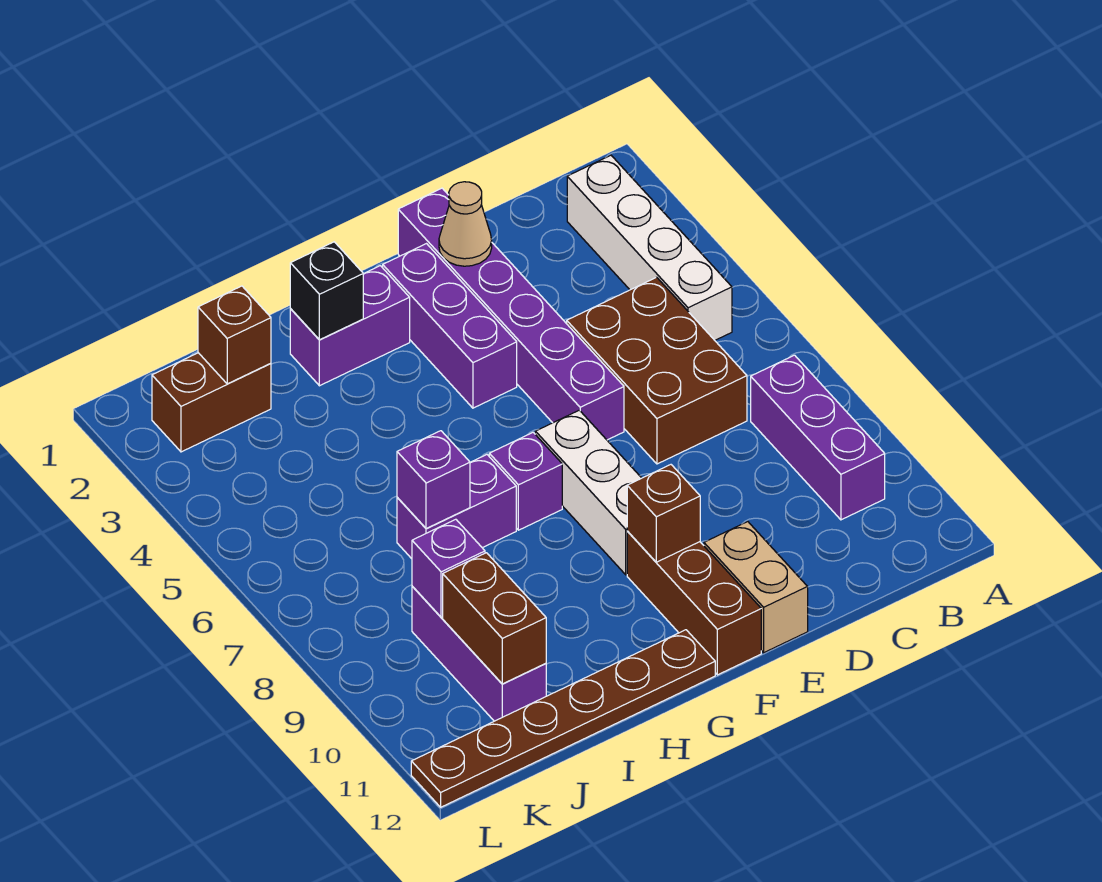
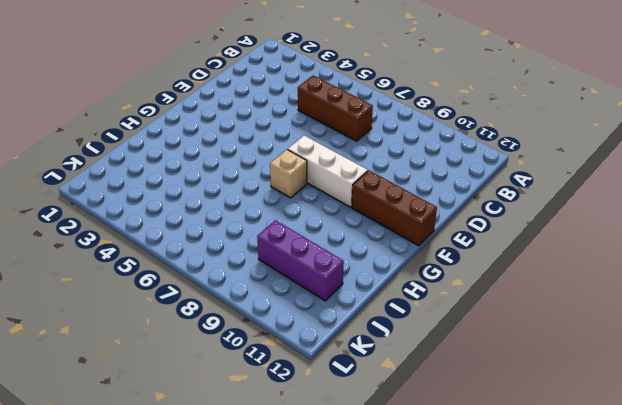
brown brick C5:C7 level 1 -> brown brick C5:D7 level 1
tan brick G7 level 1 -> purple brick G7 level 1
none -> white brick B2:B5 level 1
none -> purple brick B8:B10 level 1
none -> purple brick E1:E6 level 1

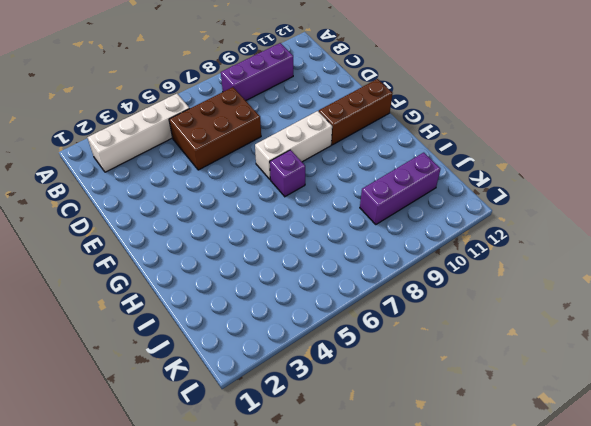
none -> purple brick E1:E6 level 1
none -> tan brick E11:E12 level 1
none -> purple brick F2:F4 level 1

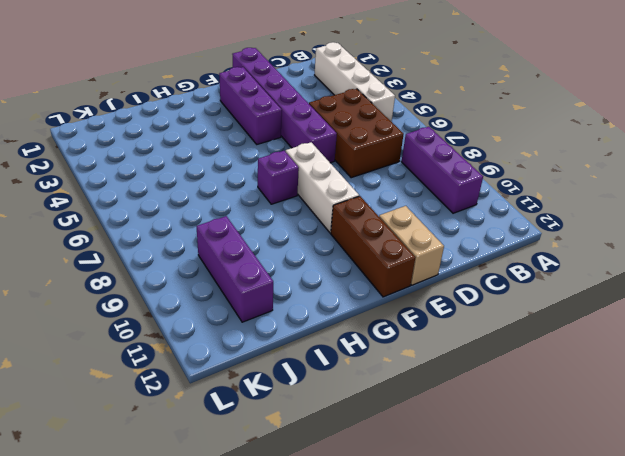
none -> purple brick G2:H2 level 1
none -> brown plate G12:L12 level 1
none -> purple brick H7:I7 level 1

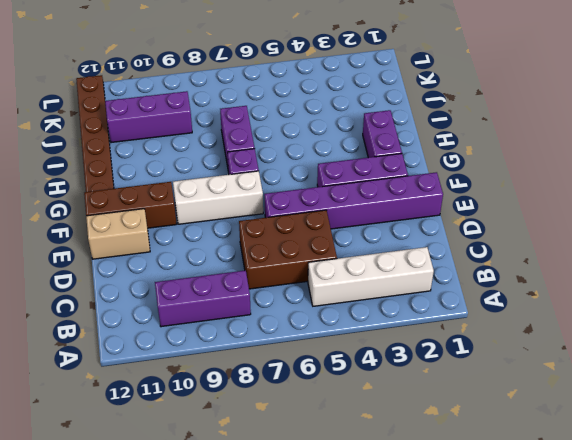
none -> brown brick J2:K2 level 1
none -> tan cone E2 level 2
none -> brown brick F10 level 2

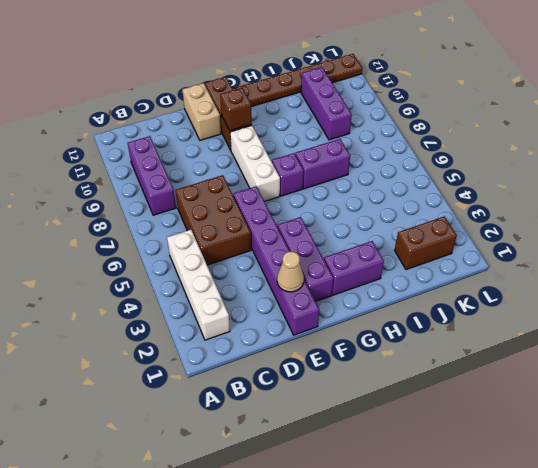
none -> black brick H2 level 2
none -> purple brick I7 level 2
none -> brown brick J2 level 2

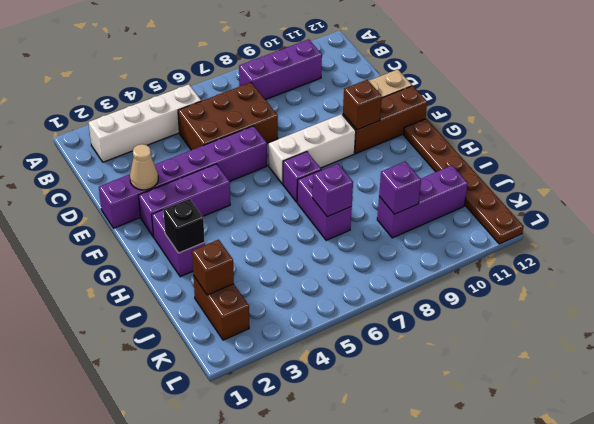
none -> brown brick J10:J11 level 2

